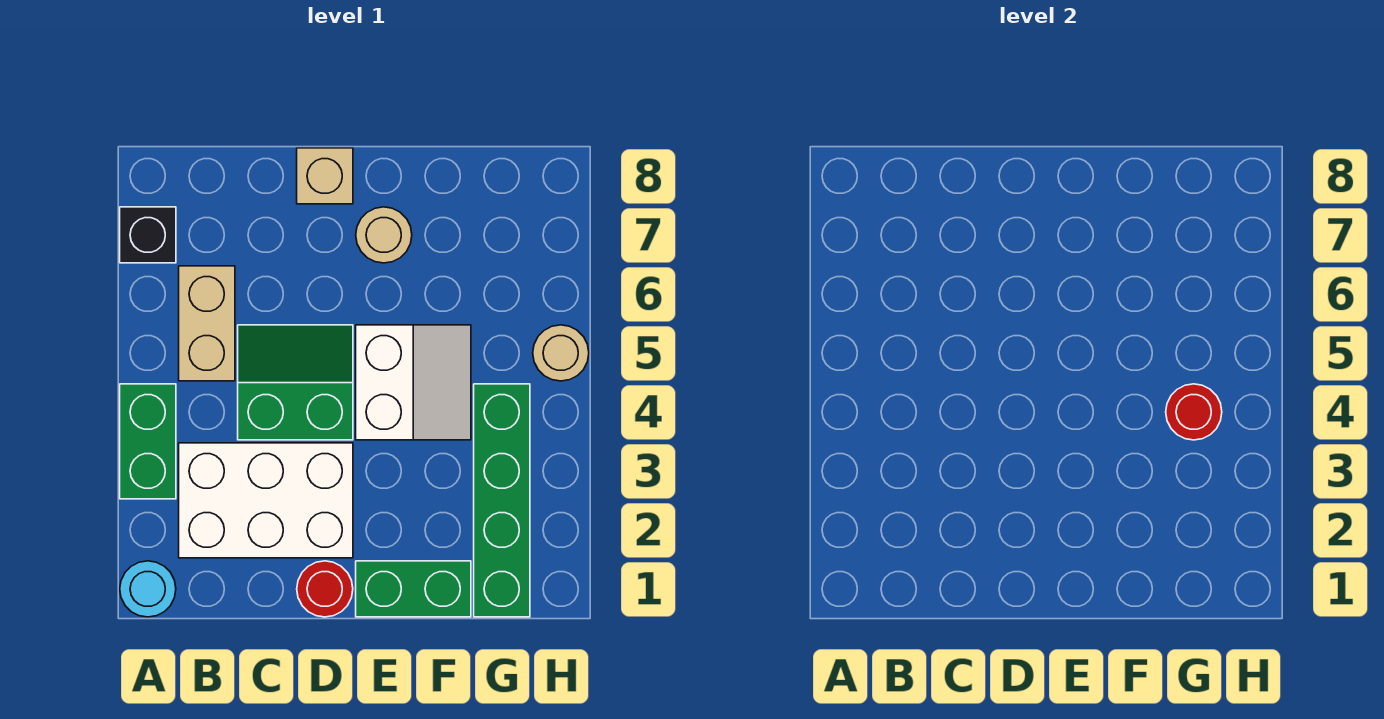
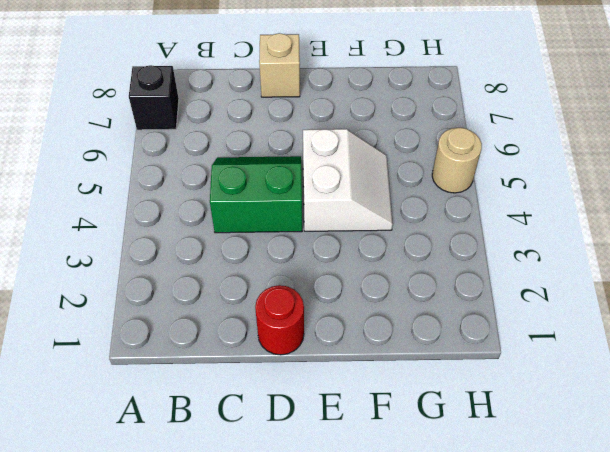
none -> cyan round brick A1 level 1
none -> green brick A3:A4 level 1
none -> white brick B2:D3 level 1

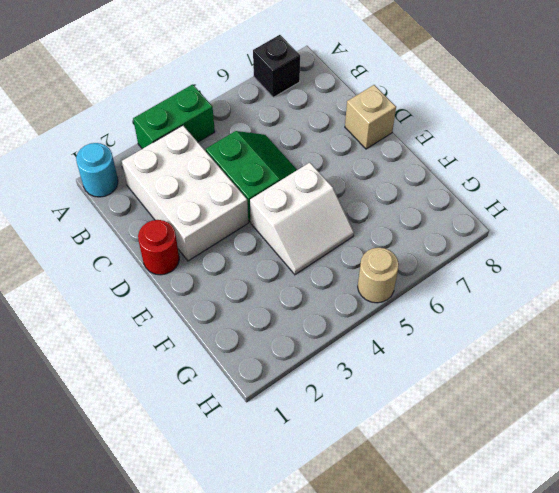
none -> tan brick B5:B6 level 1
none -> green brick E1:F1 level 1
none -> tan round brick E7 level 1

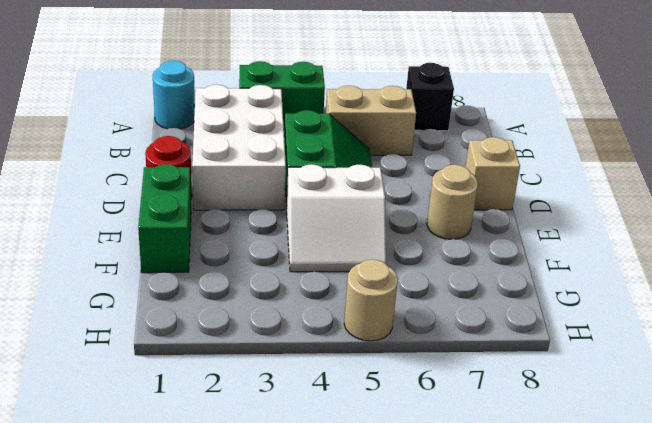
none -> green brick G1:G4 level 1
none -> red round brick G4 level 2

